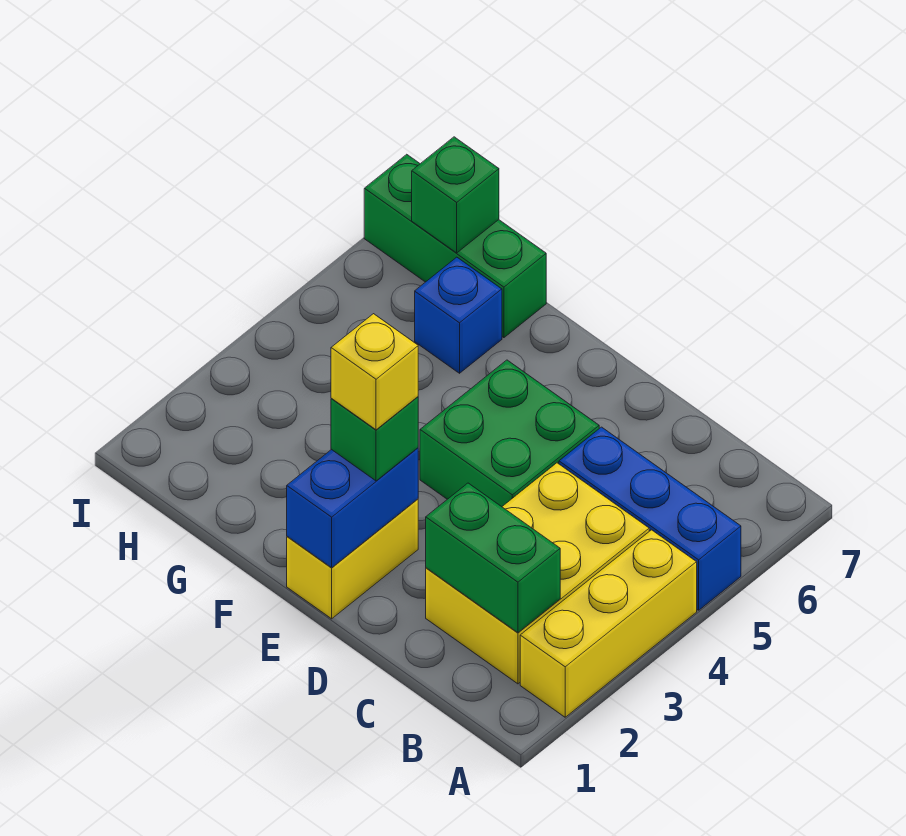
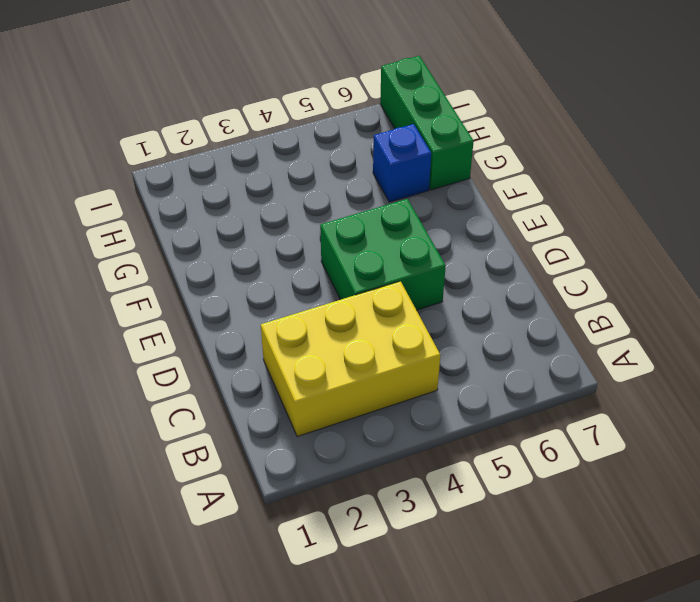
none -> yellow brick A2:A4 level 1
none -> blue brick A5:C5 level 1
none -> yellow brick E1:E2 level 1

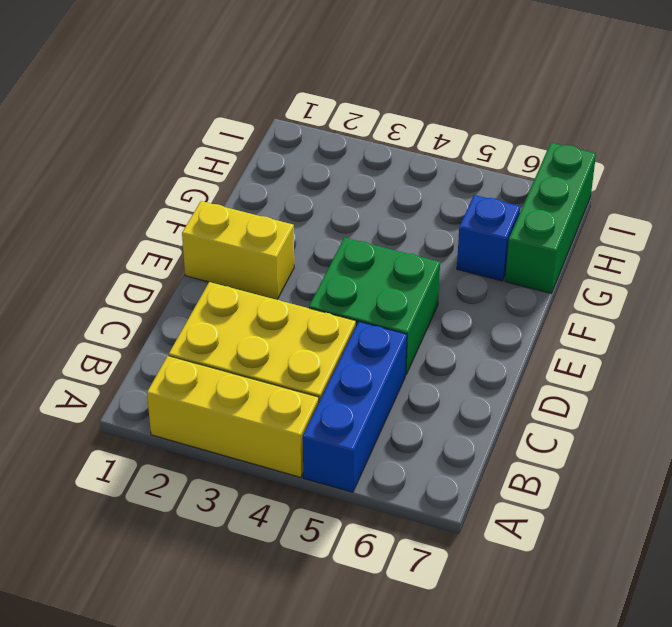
none -> green brick B2:C2 level 2
none -> blue brick E1:E2 level 2
none -> green brick H7 level 2

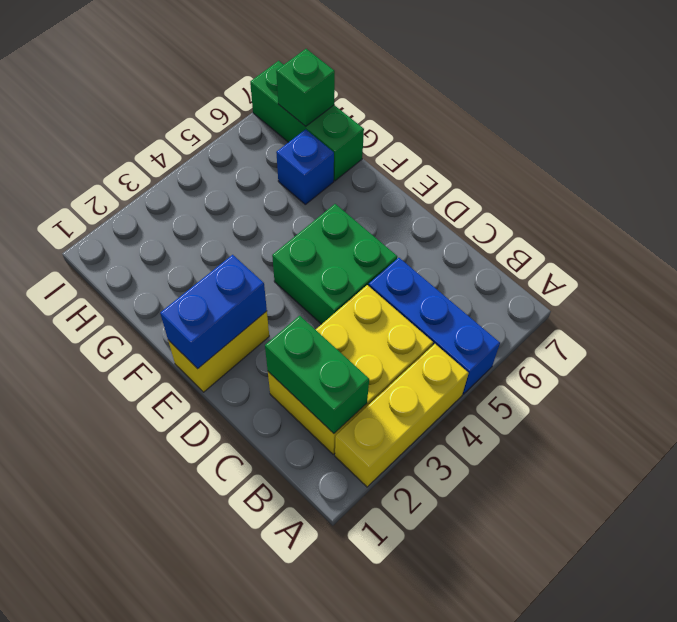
none -> green brick E2 level 3
none -> yellow brick E2 level 4

